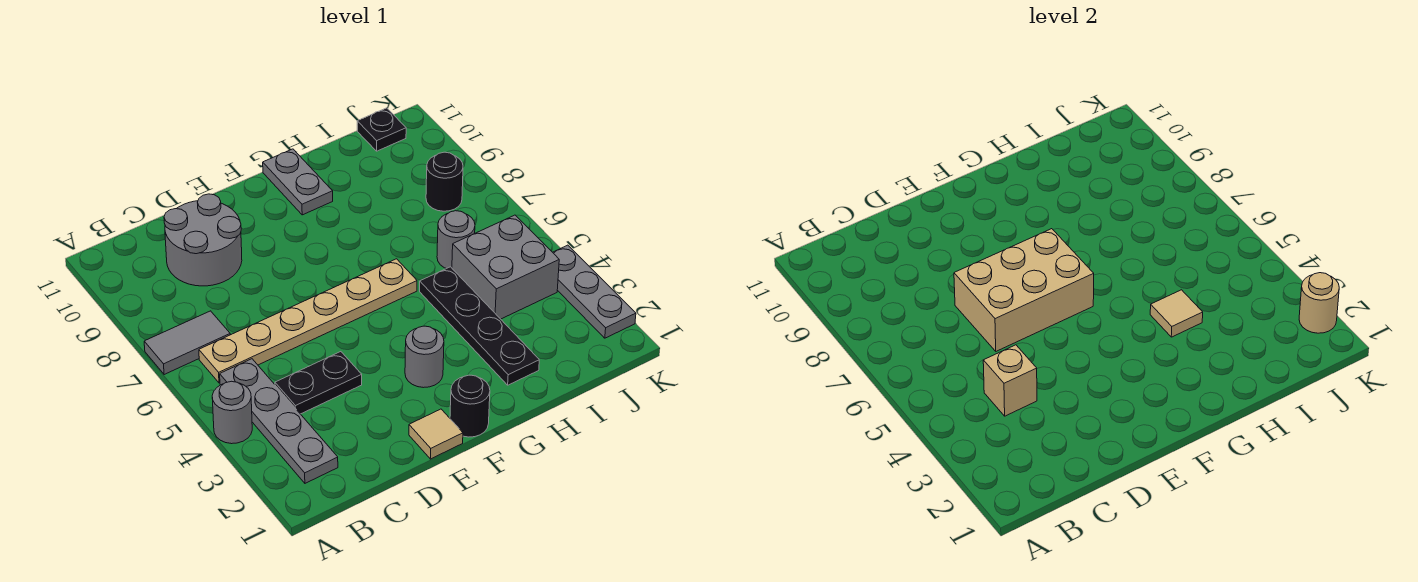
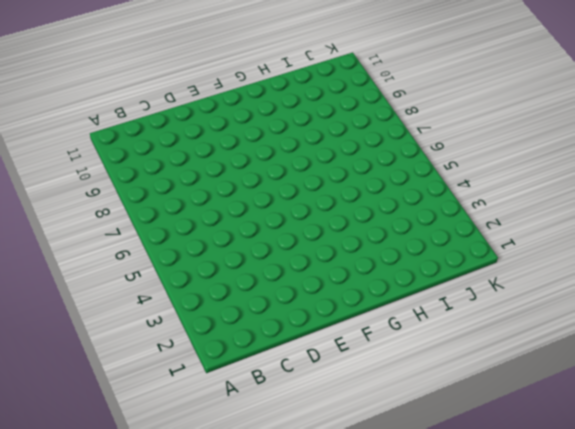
none -> grey round brick A4 level 1
none -> grey tile A7:B7 level 1
none -> grey plate B2:B5 level 1

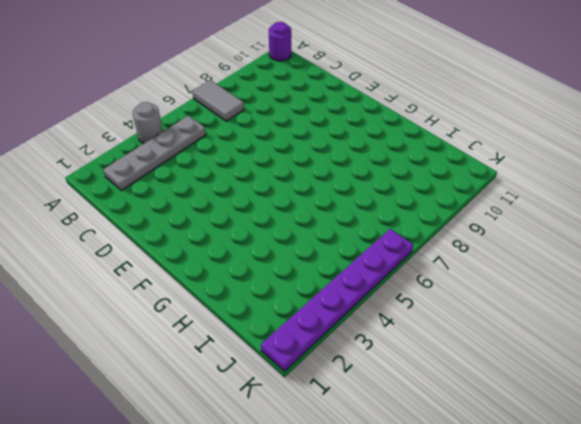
purple round brick A11 level 1 -> none
purple plate K1:K6 level 1 -> grey plate K2:K4 level 1
none -> tan plate B6:G6 level 1
none -> black plate C4:D4 level 1
none -> grey round brick C9:D10 level 1

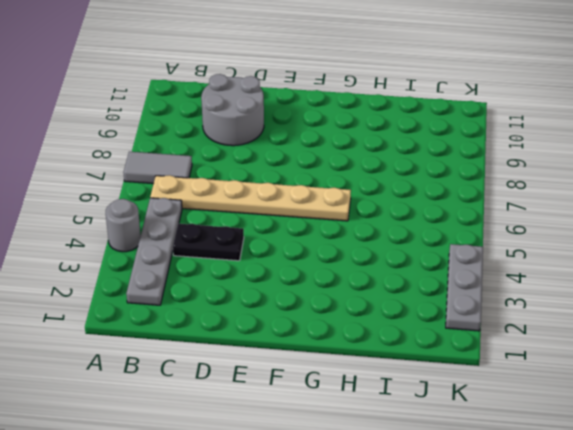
none -> tan tile E1 level 1
none -> black round brick F1 level 1
none -> grey round brick F3 level 1

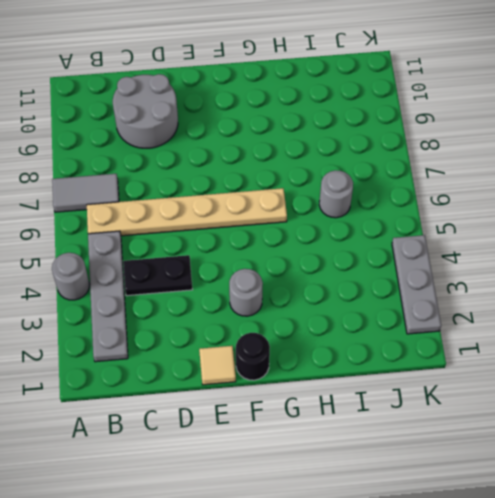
none -> grey plate G10:G11 level 1
none -> black plate H2:H5 level 1
none -> grey brick I4:J5 level 1

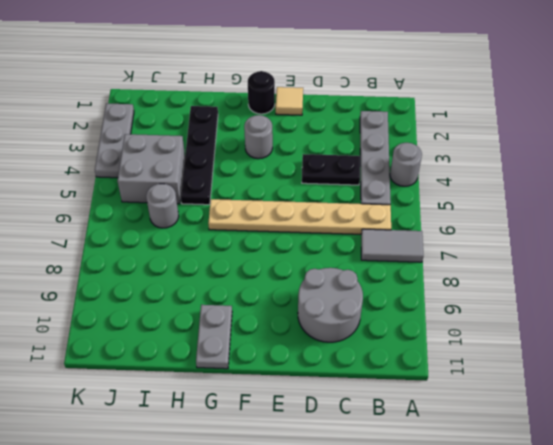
none -> black round brick J8 level 1
none -> black plate J11 level 1
none -> tan brick C4 level 2

